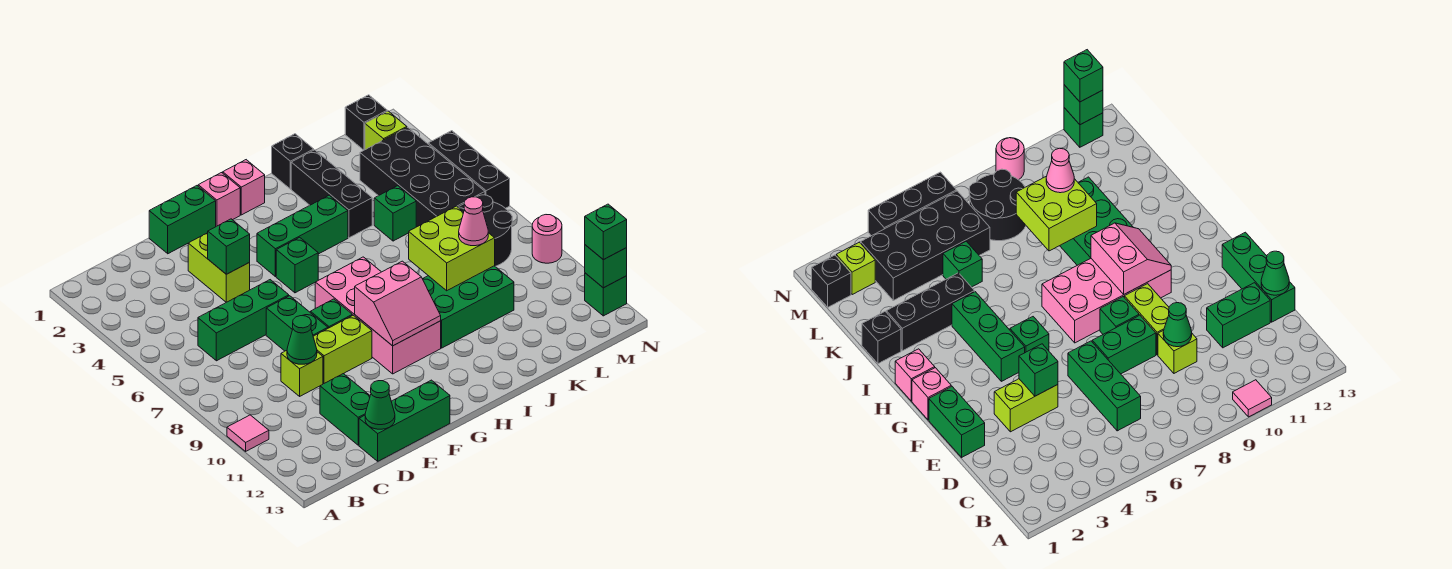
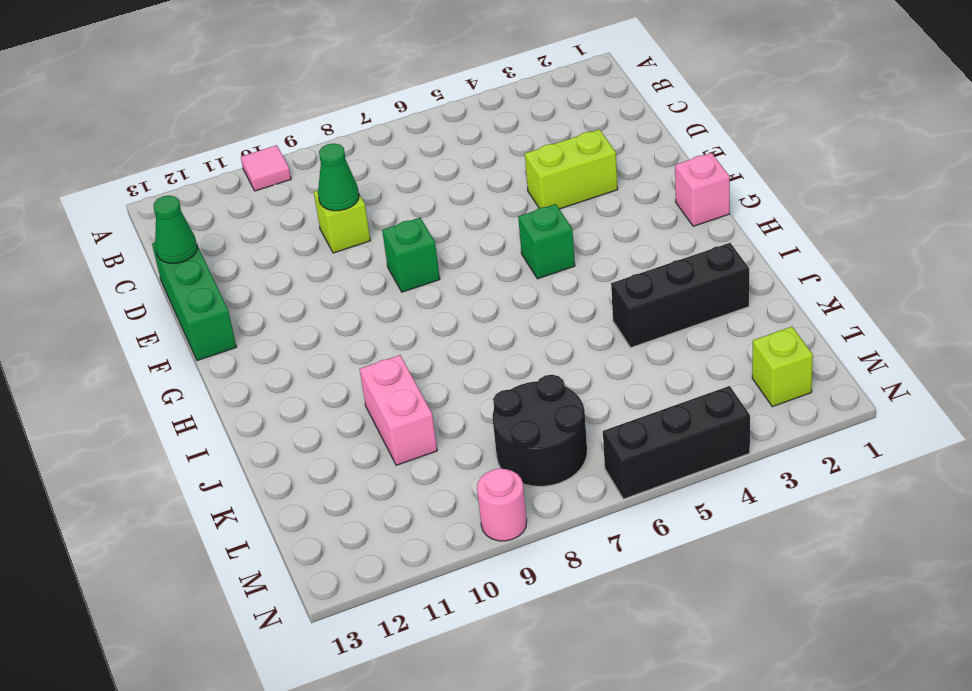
pink brick J10:K10 level 1 -> green brick I9:K10 level 1
none -> green brick C6:E6 level 1
none -> green brick D11:D12 level 1
none -> green brick E1:F1 level 1
none -> green brick E7:E8 level 1

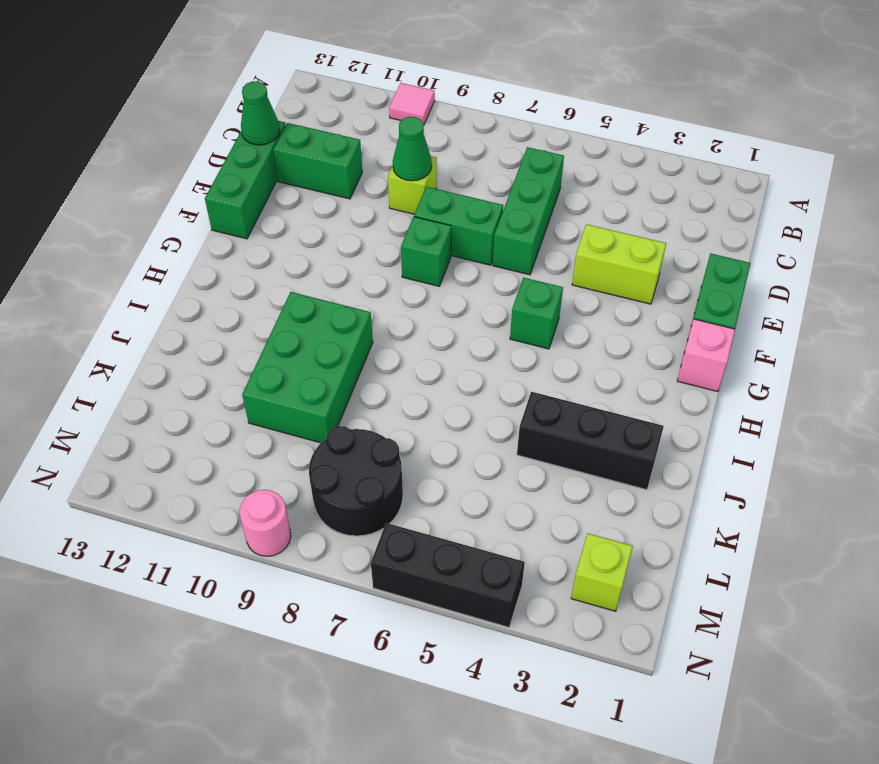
none -> lime brick E9:F9 level 1
none -> green brick G4:I4 level 1
none -> pink brick G7:H10 level 1
none -> pink brick H1 level 1

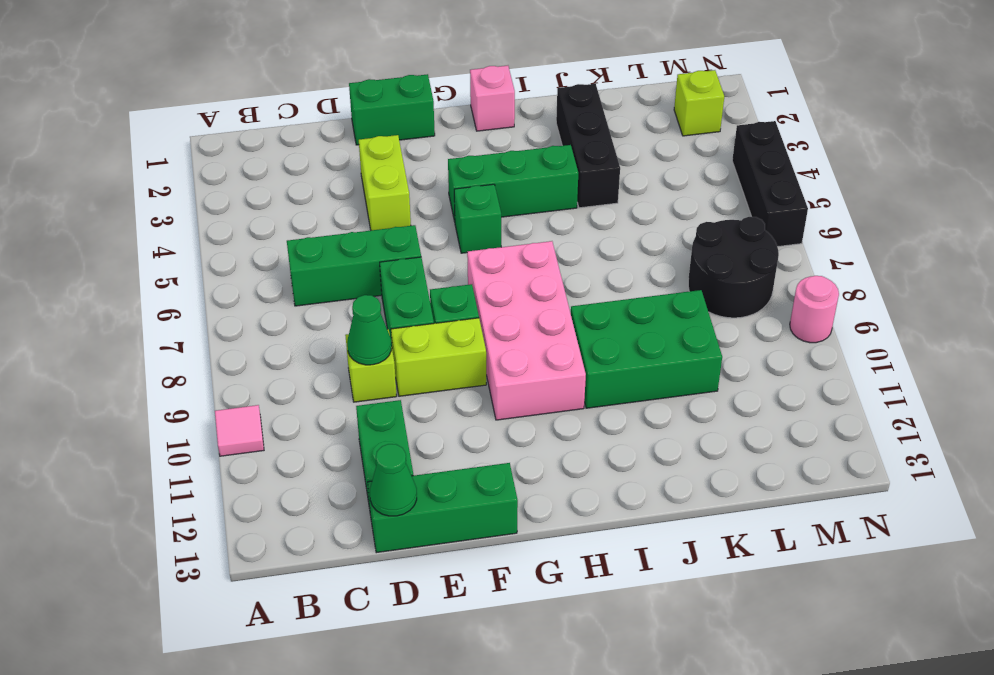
none -> pink brick G1 level 1
none -> black brick J1 level 1
none -> green brick K5 level 1
none -> black brick L3:M6 level 1

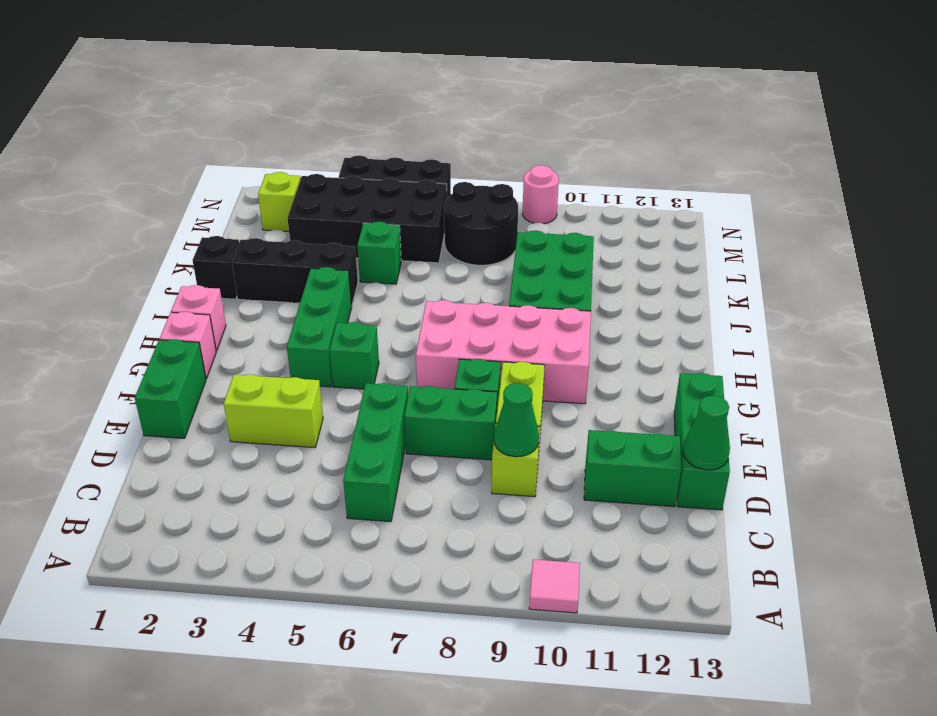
none -> black brick M1 level 1
none -> green brick N12 level 1
none -> green brick E4 level 2
none -> pink slope G9:H10 level 2 top 9

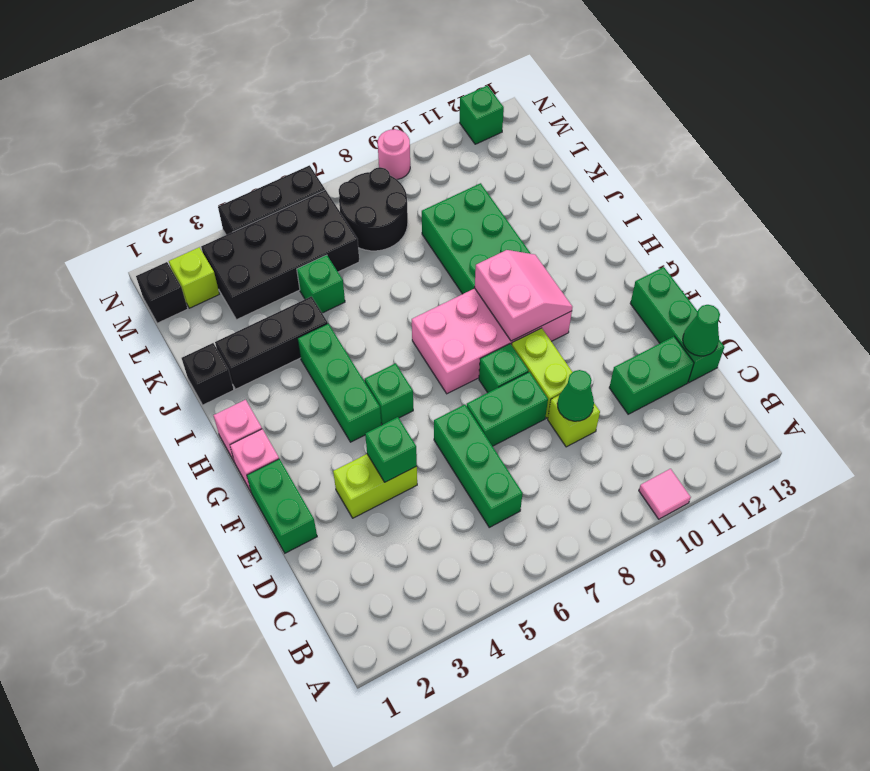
none -> lime brick J8:K9 level 2
none -> green brick N12 level 2
none -> pink cone K9 level 3
none -> green brick N12 level 3

